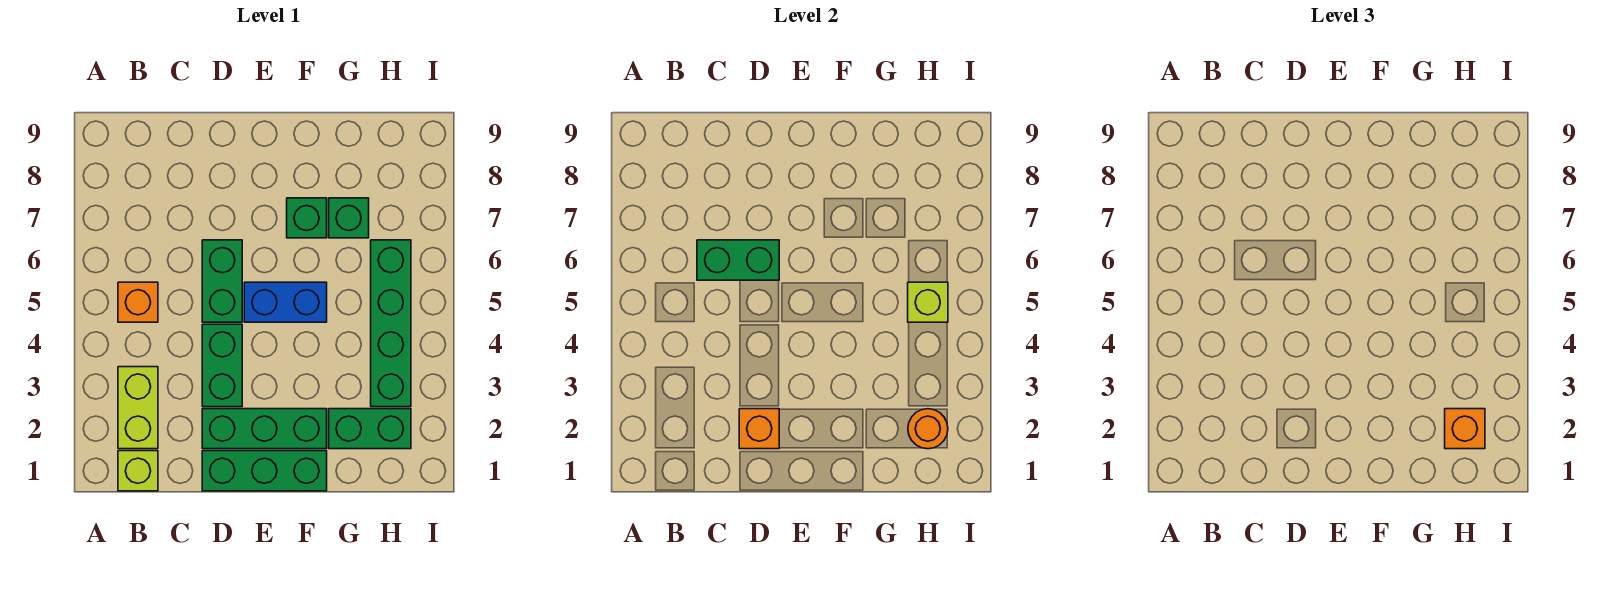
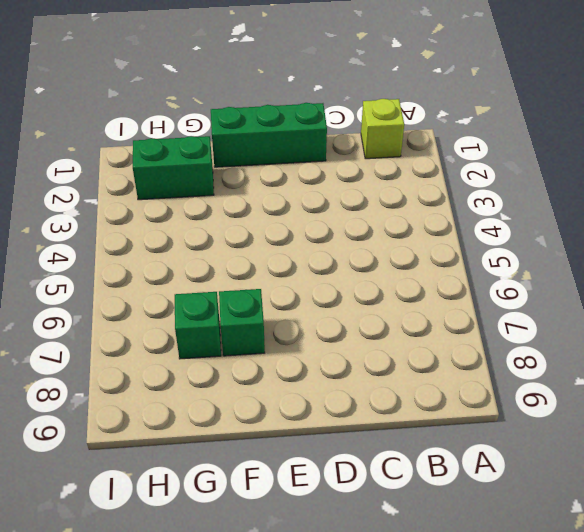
none -> lime brick B2:B3 level 1
none -> orange brick B5 level 1
none -> green brick D2:F2 level 1

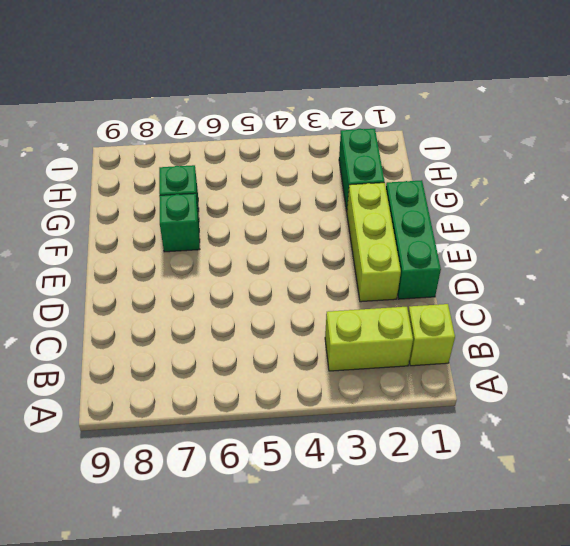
lime brick D2:F2 level 1 -> green brick D2:F2 level 1
none -> orange brick B5 level 1
none -> green brick D3:D4 level 1
none -> green brick D5:D6 level 1

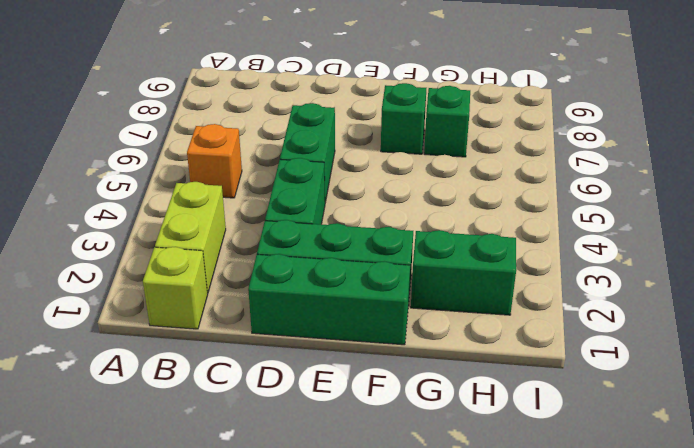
none -> blue brick E5:F5 level 1
none -> green brick H3:H6 level 1
none -> green brick C6:D6 level 2

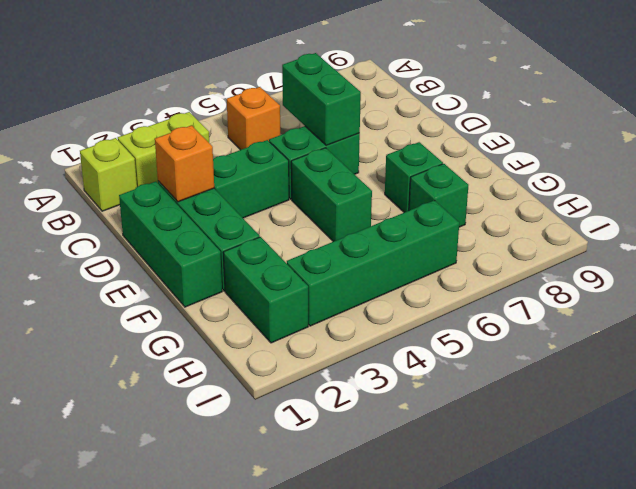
green brick E5:F5 level 1 -> blue brick E5:F5 level 1
none -> orange round brick H2 level 2
none -> lime brick H5 level 2
none -> orange brick H2 level 3

